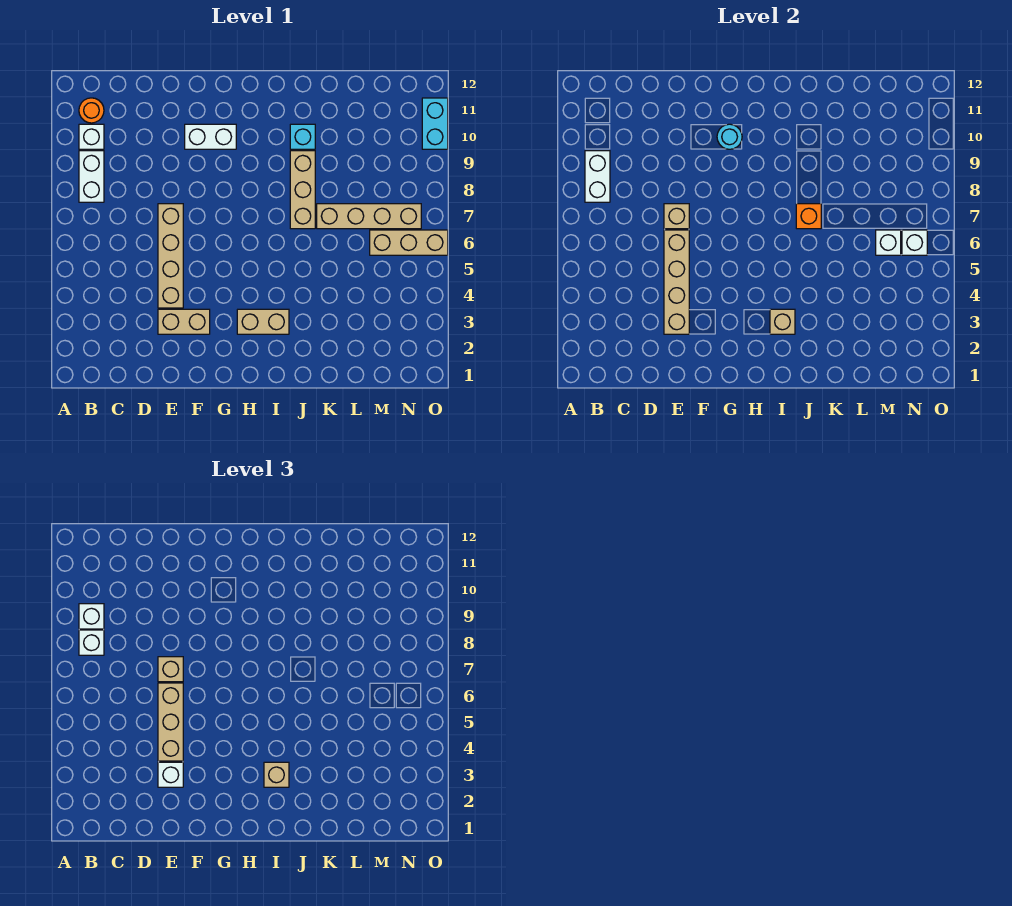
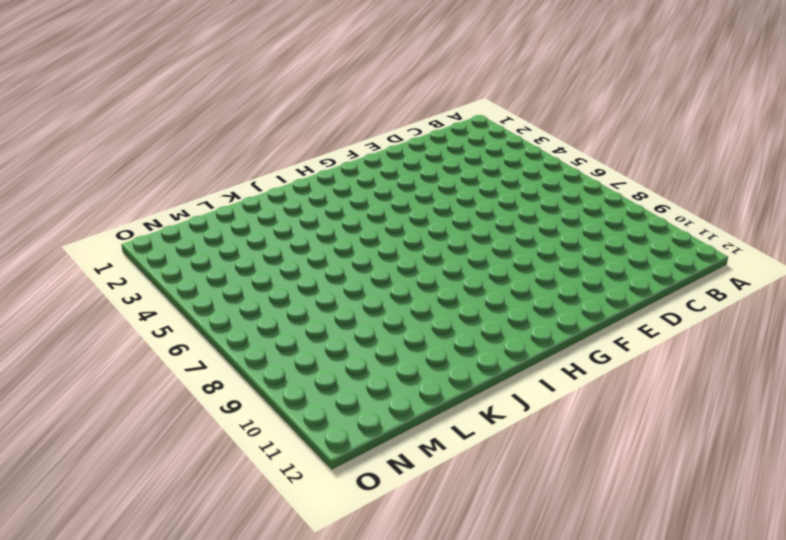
none -> white brick B8:B9 level 1
none -> white brick B10 level 1
none -> orange round brick B11 level 1

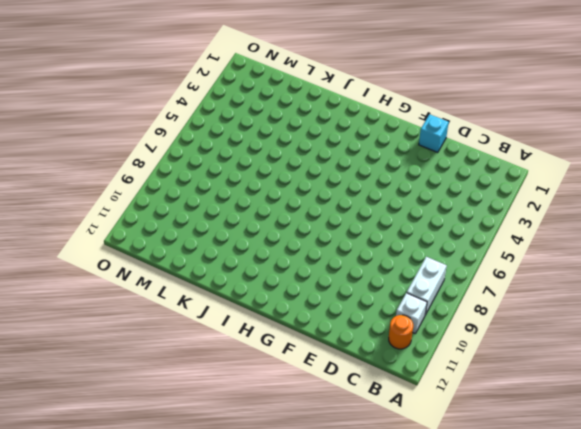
cyan brick E1 level 1 -> cyan brick J10 level 1
none -> tan brick E3:F3 level 1
none -> tan brick E4:E7 level 1
none -> white brick F10:G10 level 1

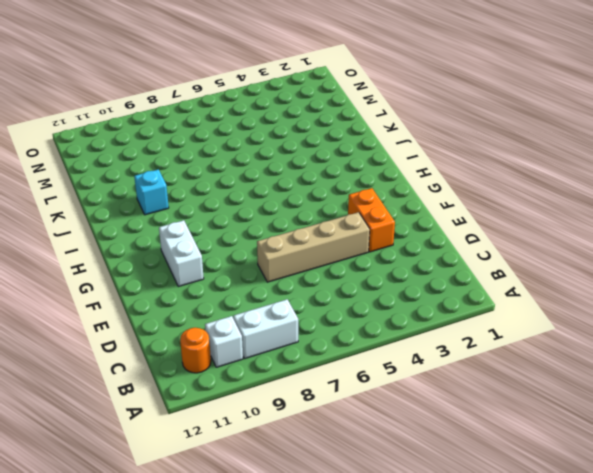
orange brick E3:F3 level 1 -> tan brick E3:F3 level 1
none -> tan brick H3:I3 level 1
none -> tan brick J7:J9 level 1
none -> tan brick K7:N7 level 1

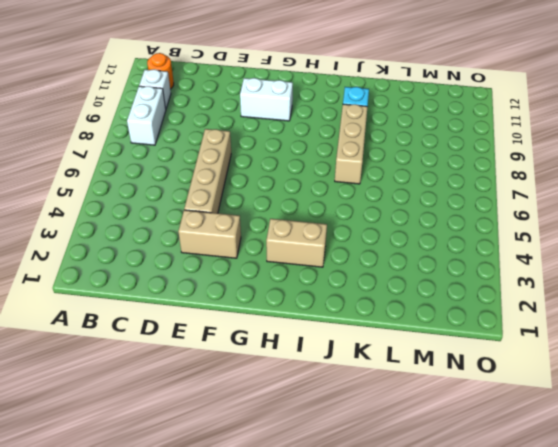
none -> tan brick K7:N7 level 1
none -> tan brick M6:O6 level 1
none -> cyan brick O10:O11 level 1

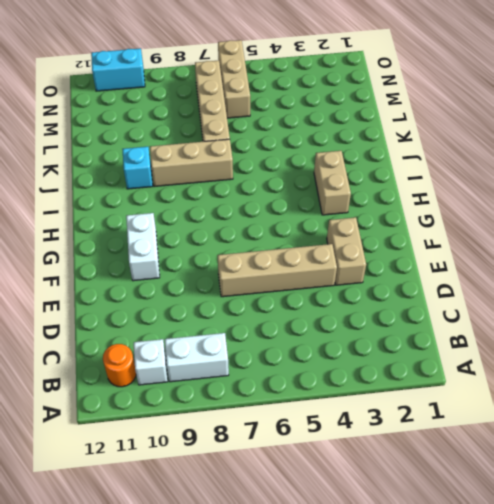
none -> white brick B8:B9 level 2
none -> tan brick E3:E6 level 2
none -> tan brick E7 level 2

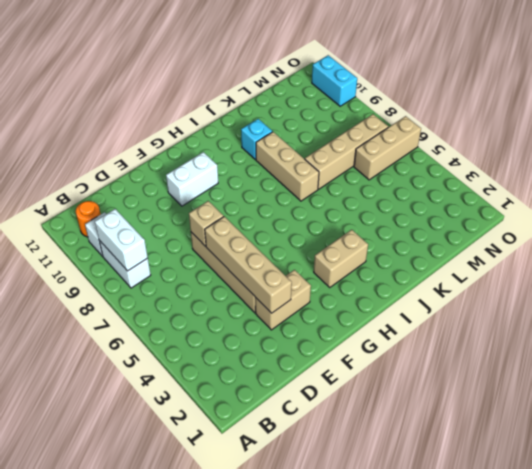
none -> cyan round brick G10 level 2
none -> tan brick I3 level 2
none -> orange brick J7 level 2

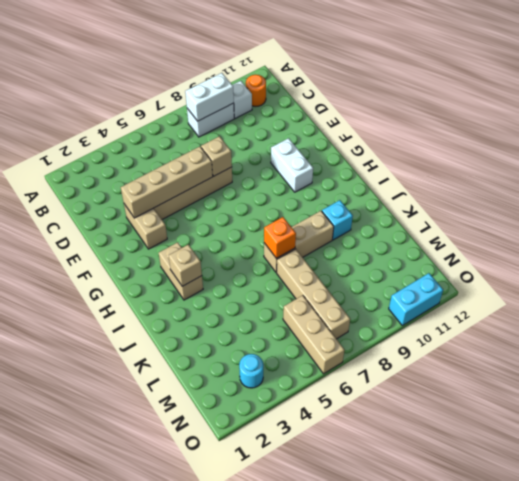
cyan round brick N3 level 1 -> cyan round brick G10 level 2
none -> white brick M6 level 2
none -> white brick N6 level 2
none -> white brick B8 level 3

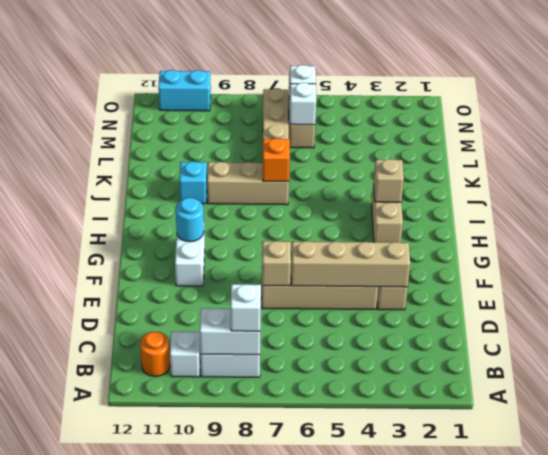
none -> white brick B9 level 3
none -> white brick E3 level 3
none -> tan brick E4:E6 level 3

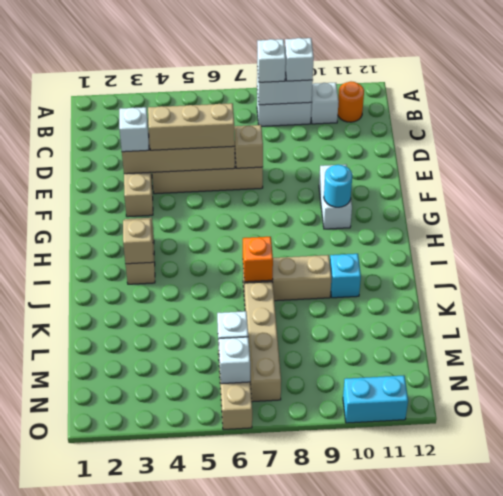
none -> tan brick E7 level 3
none -> tan brick I3 level 3

